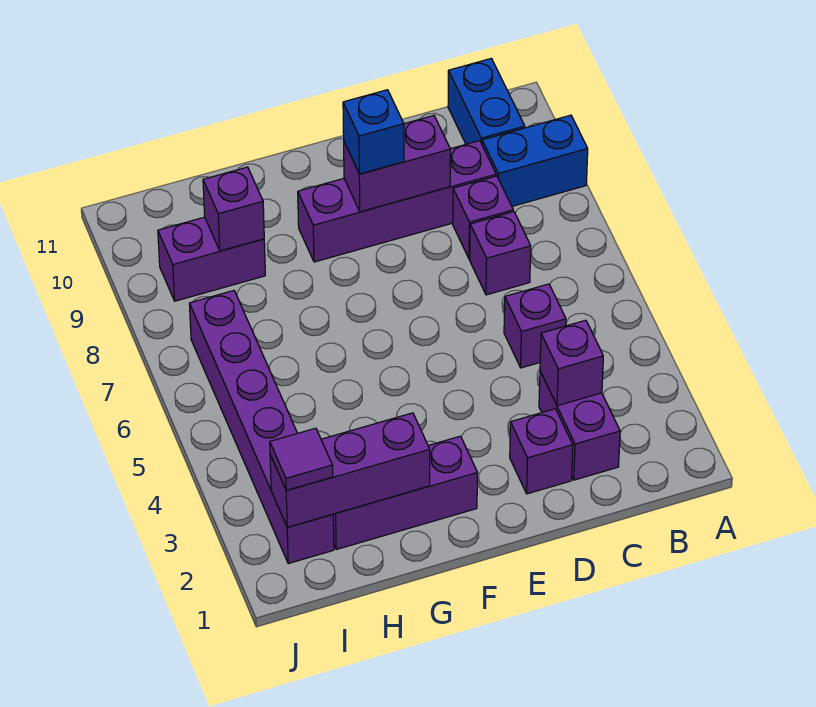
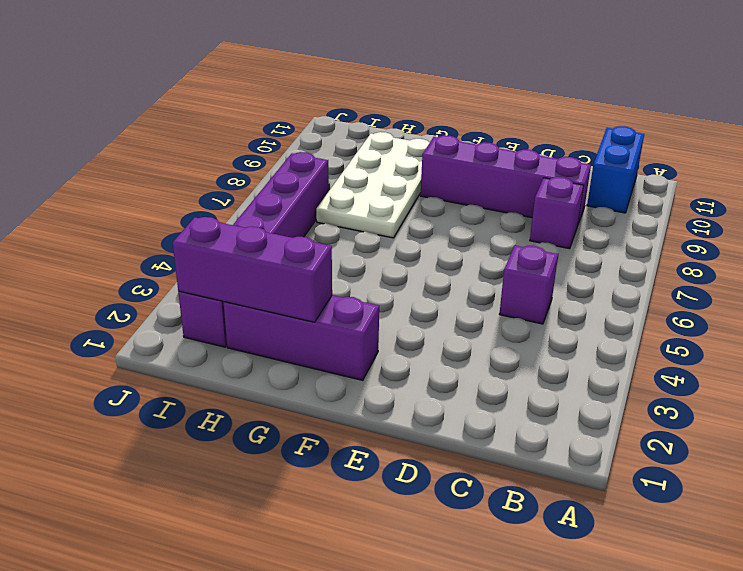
white plate G7:H10 level 1 -> purple brick H9:I9 level 1
none -> blue brick A9:B9 level 1
none -> purple brick C2:C3 level 1
none -> purple brick C7 level 1

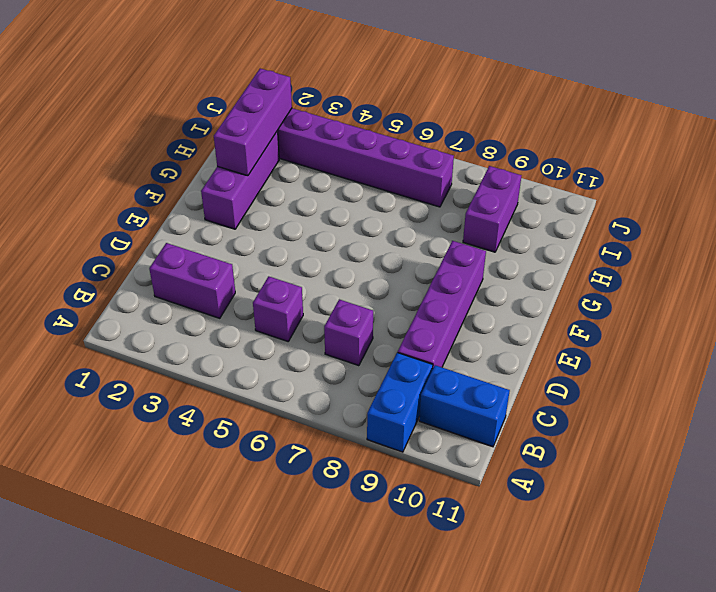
none -> purple brick C8 level 1
none -> purple brick D2 level 1
none -> purple brick C3 level 2

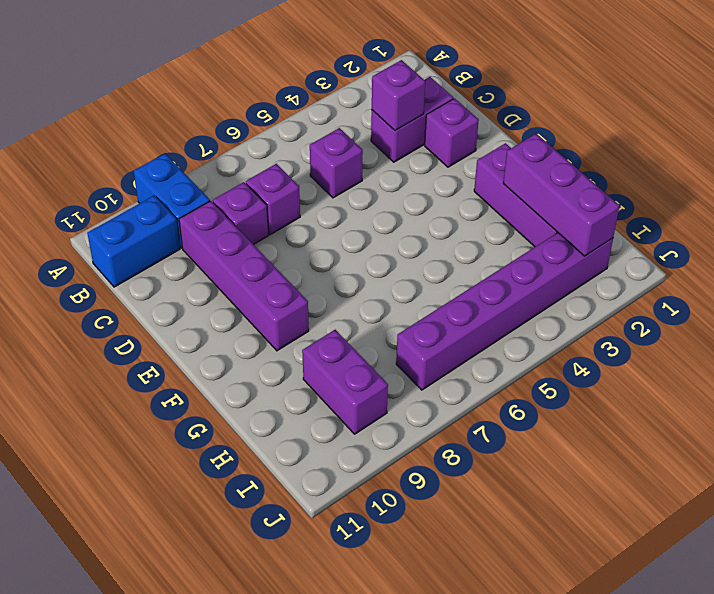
none -> purple brick D9:E9 level 2
none -> purple brick H9 level 2
none -> blue brick E9 level 3

